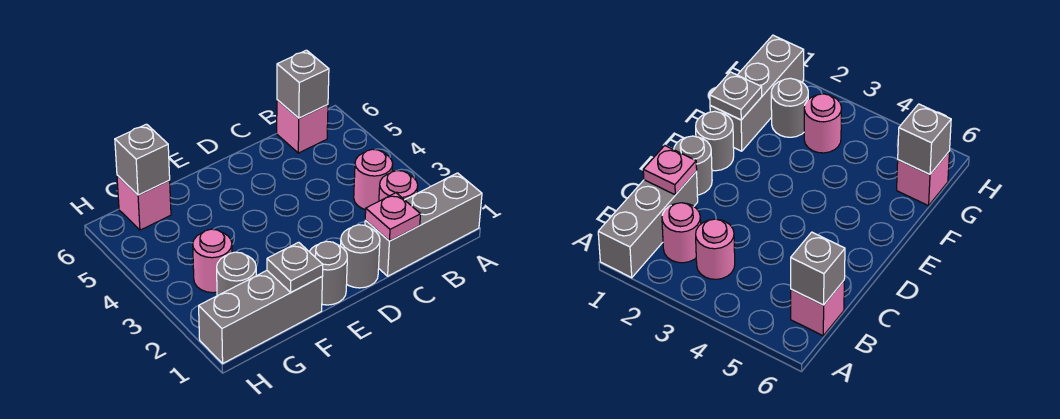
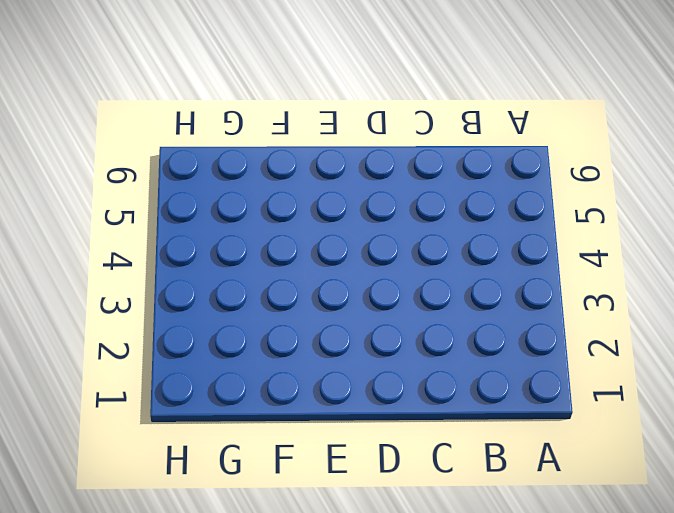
none -> grey brick A1:C1 level 1
none -> pink round brick B2 level 1
none -> pink round brick B3 level 1

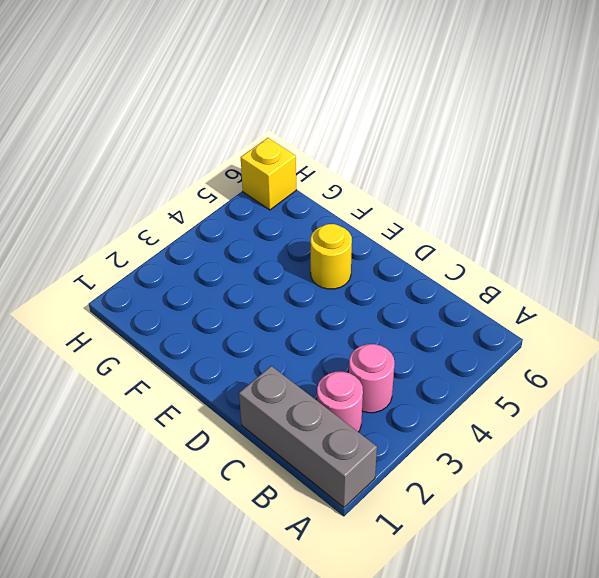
yellow round brick E5 level 1 -> none
yellow brick H6 level 1 -> none
none -> pink brick B6 level 1
none -> grey round brick D1 level 1
none -> grey round brick E1 level 1

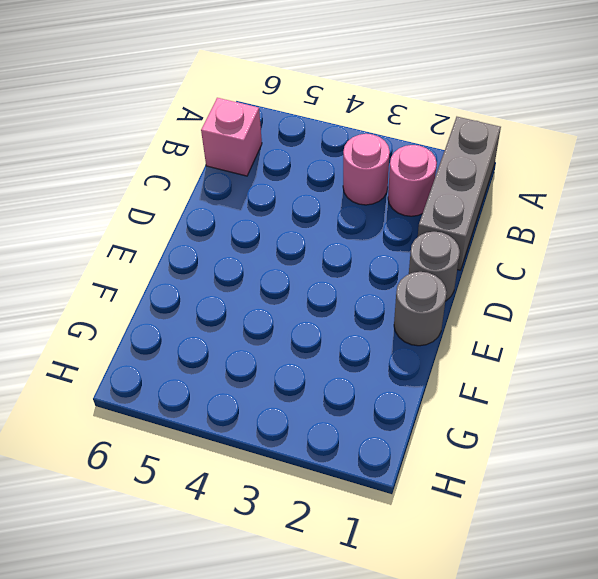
none -> grey brick F1:H1 level 1
none -> grey round brick G2 level 1
none -> pink round brick G3 level 1

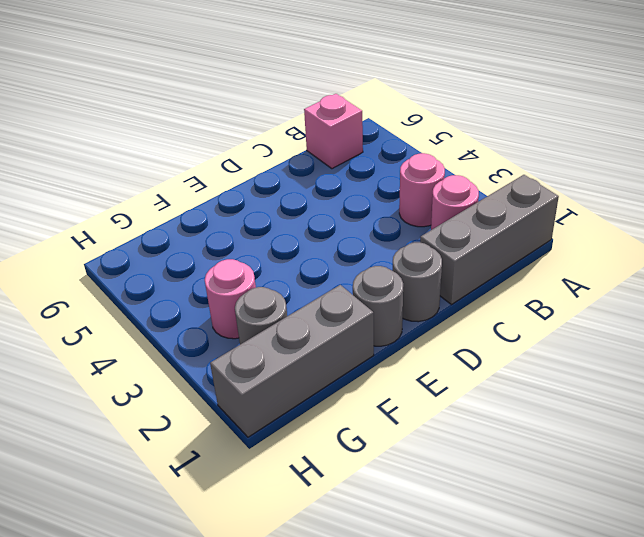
none -> pink brick G6 level 1
none -> grey brick B6 level 2
none -> pink plate C1 level 2

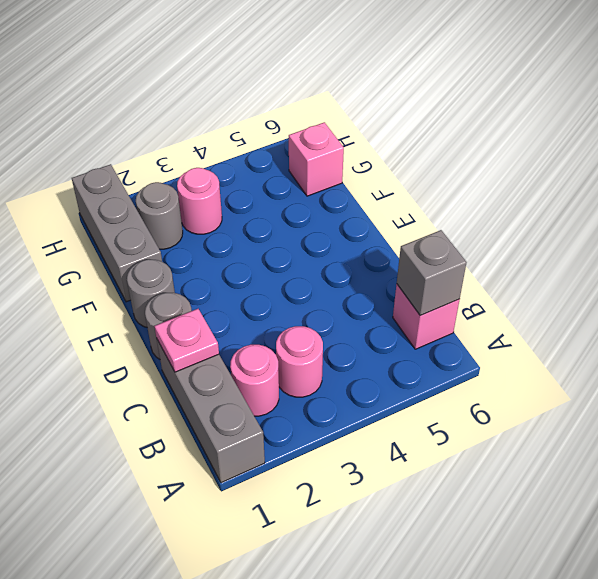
none -> grey plate F1 level 2
none -> grey brick G6 level 2

